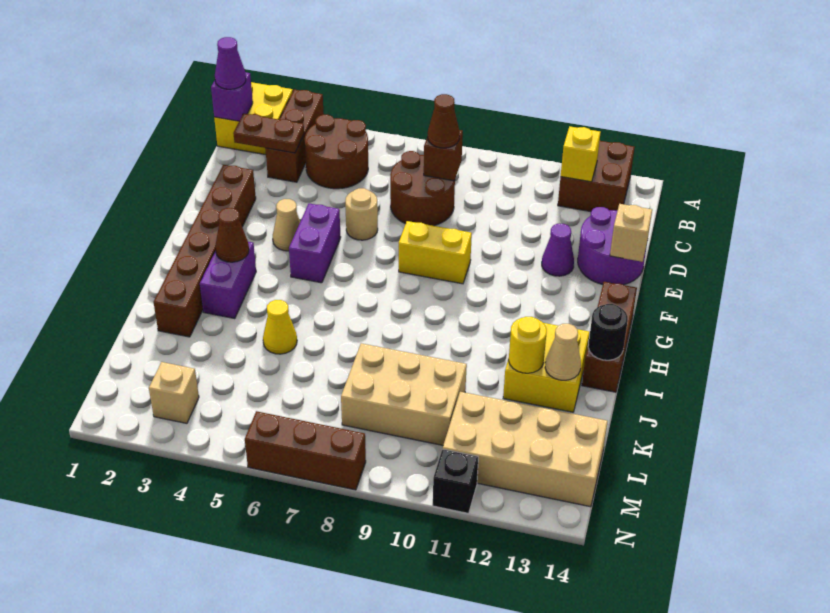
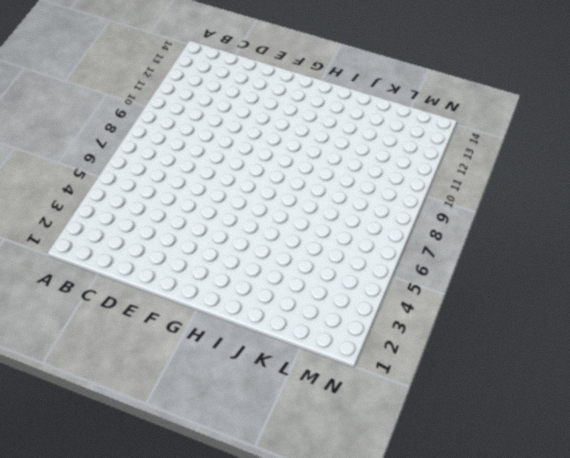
none -> yellow brick A1:B2 level 1
none -> brown brick A3:C3 level 1
none -> brown brick A12:B13 level 1
none -> brown round brick B4:C5 level 1

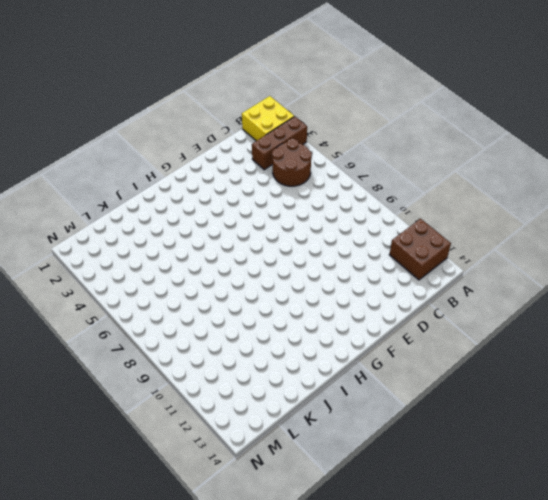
none -> brown round brick C7:D8 level 1
none -> purple round brick D13:E14 level 1
none -> brown brick E2:J2 level 1
none -> tan round brick E6 level 1

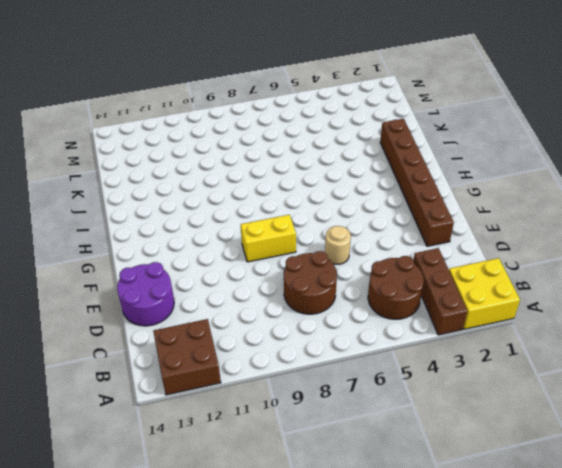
none -> purple cone E12 level 1
none -> tan cone F4 level 1
none -> purple brick F5:G5 level 1
none -> brown brick G14:I14 level 1

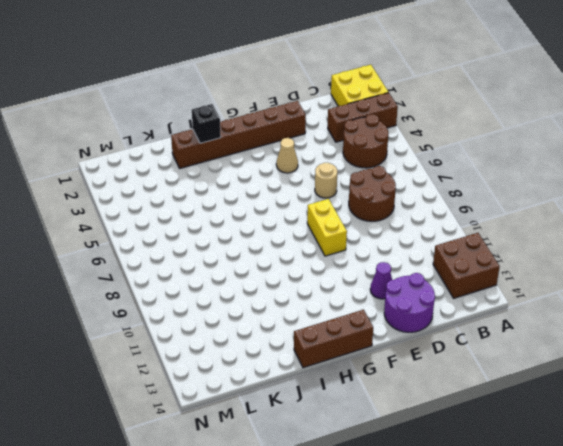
black brick I2 level 2 -> black brick N11 level 1
none -> purple brick F5:G5 level 1
none -> purple brick H3:I3 level 1
none -> yellow brick I12:J13 level 1
none -> yellow cone J5 level 1

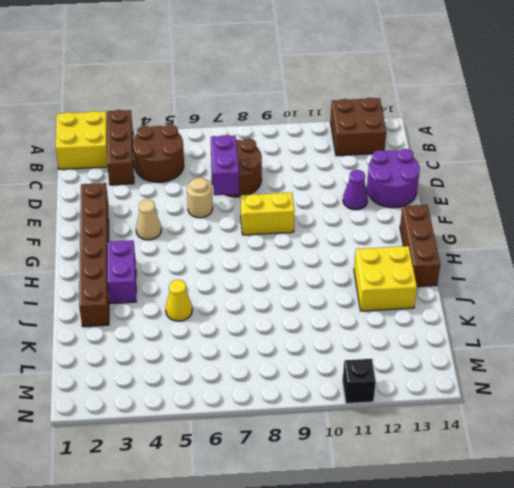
purple brick D7:E7 level 2 -> purple brick F5:G5 level 1
none -> tan brick K8:L10 level 1
none -> tan brick L11:M14 level 1
none -> tan brick M3 level 1
none -> brown brick N6:N8 level 1

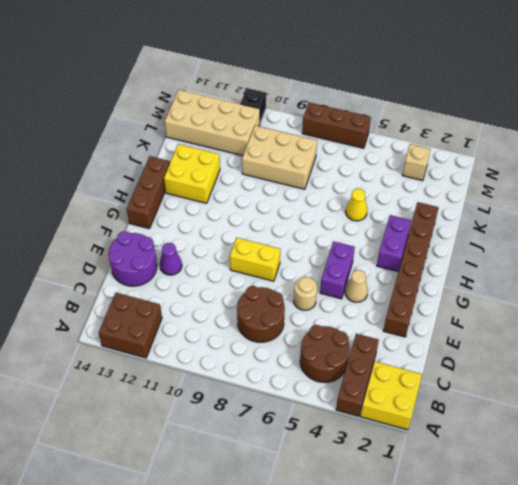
none -> purple brick B1 level 2
none -> yellow brick B12 level 2
none -> brown plate C2:C3 level 2
none -> brown brick C8 level 2

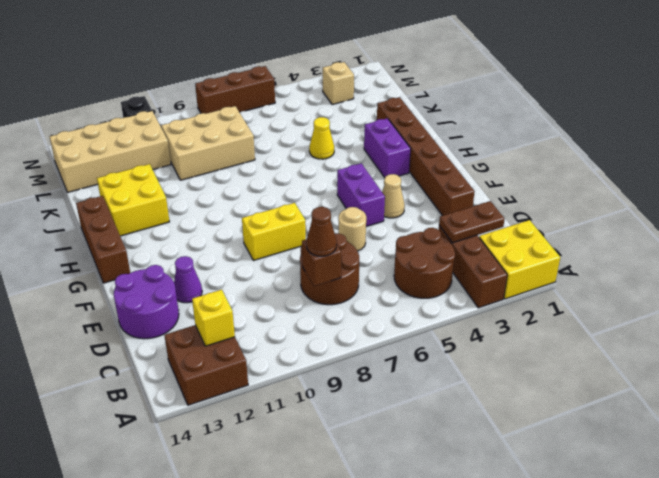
none -> purple brick B1 level 2
none -> tan brick E14 level 2
none -> brown cone H3 level 2
none -> black round brick I14 level 2

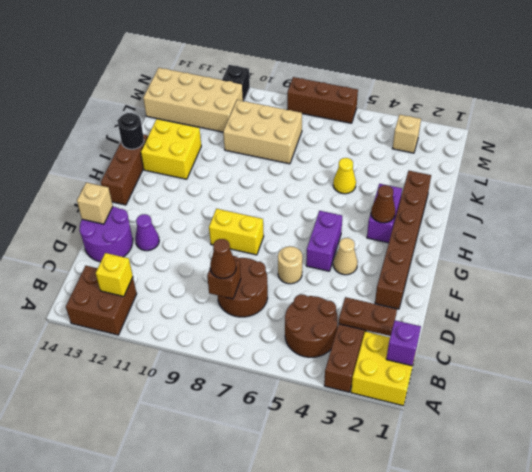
none -> yellow round brick J12 level 2
none -> tan cone J13 level 2
none -> purple cone B1 level 3

